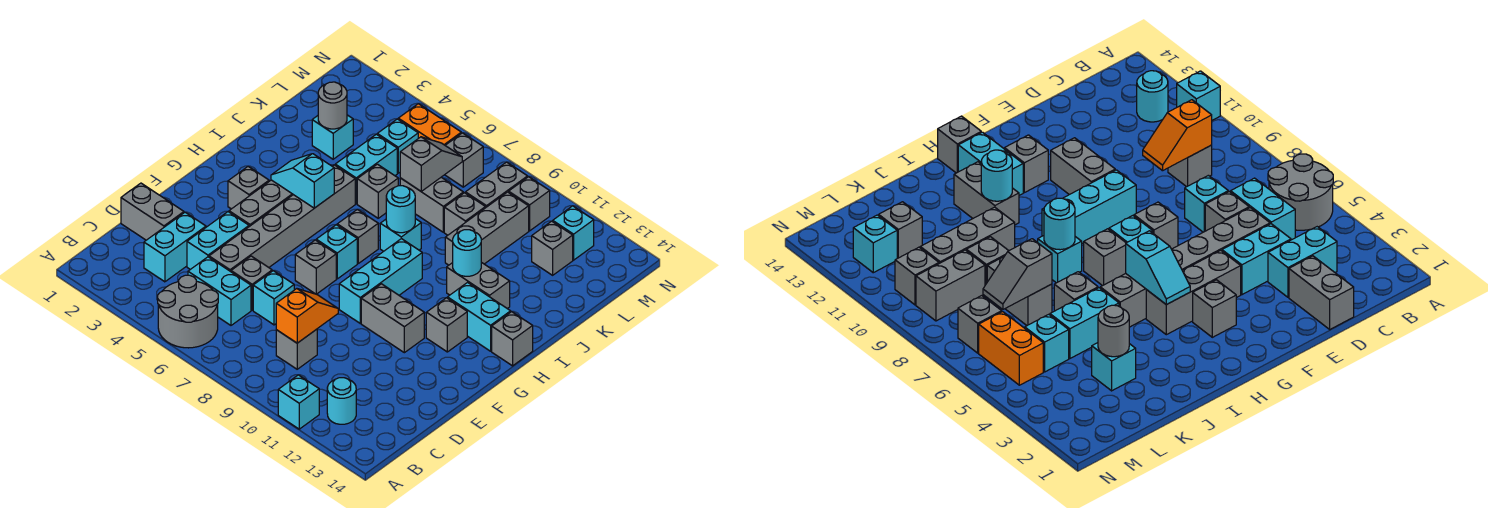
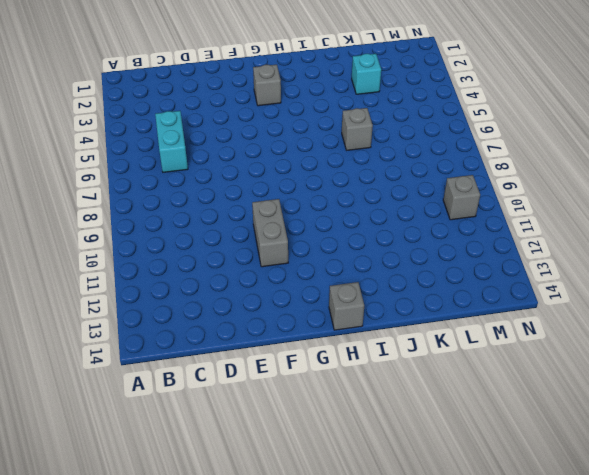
none -> grey round brick A5:B6 level 1
none -> cyan brick A11 level 1
none -> cyan round brick B12 level 1
none -> cyan brick C3:D3 level 1

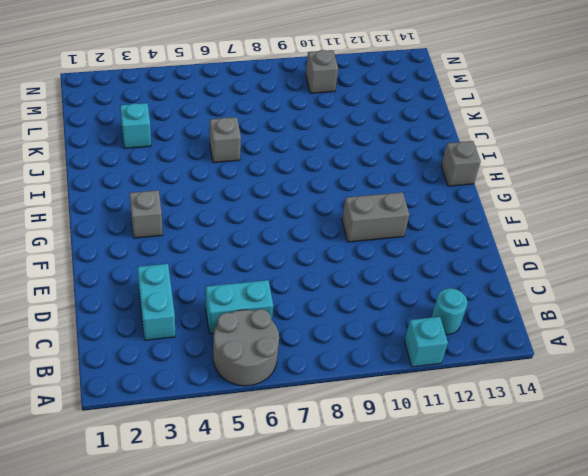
none -> grey brick C9 level 1
none -> grey brick D1:D2 level 1
none -> cyan brick D4:E4 level 1
none -> grey brick D5:I5 level 1

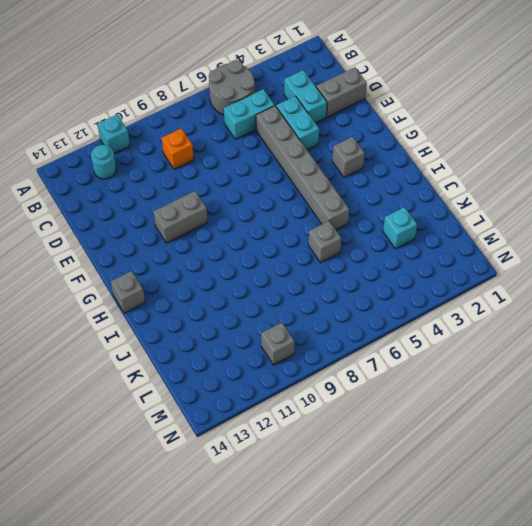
orange brick C9 level 1 -> grey brick C9 level 1
none -> grey brick D6 level 1
none -> cyan brick D7 level 1
none -> grey brick F4:H4 level 1
none -> grey brick F7 level 1

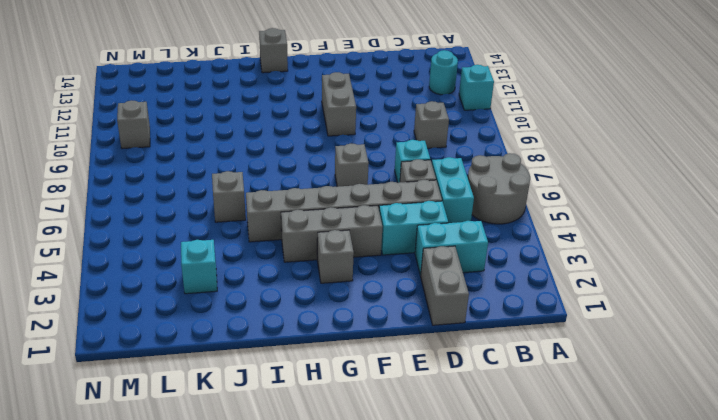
none -> cyan brick F9:H9 level 1
none -> cyan brick G7 level 1
none -> grey brick G12 level 1
none -> grey brick H7 level 1

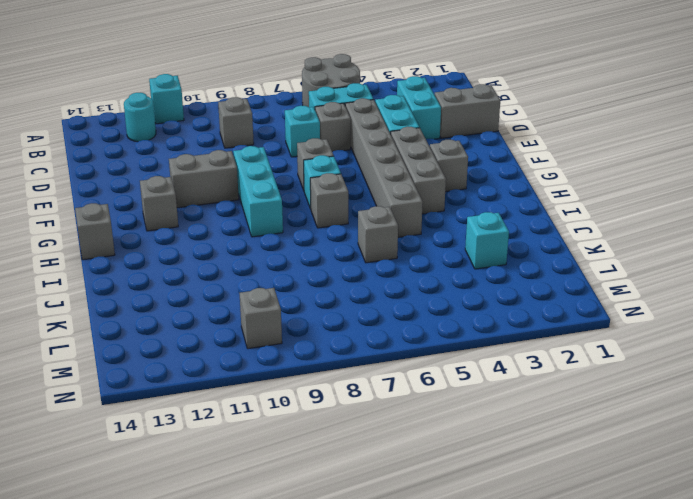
none -> cyan brick H12:H13 level 1
none -> cyan brick I8 level 1
none -> grey brick I11:I12 level 1
none -> cyan brick J5:K5 level 1

